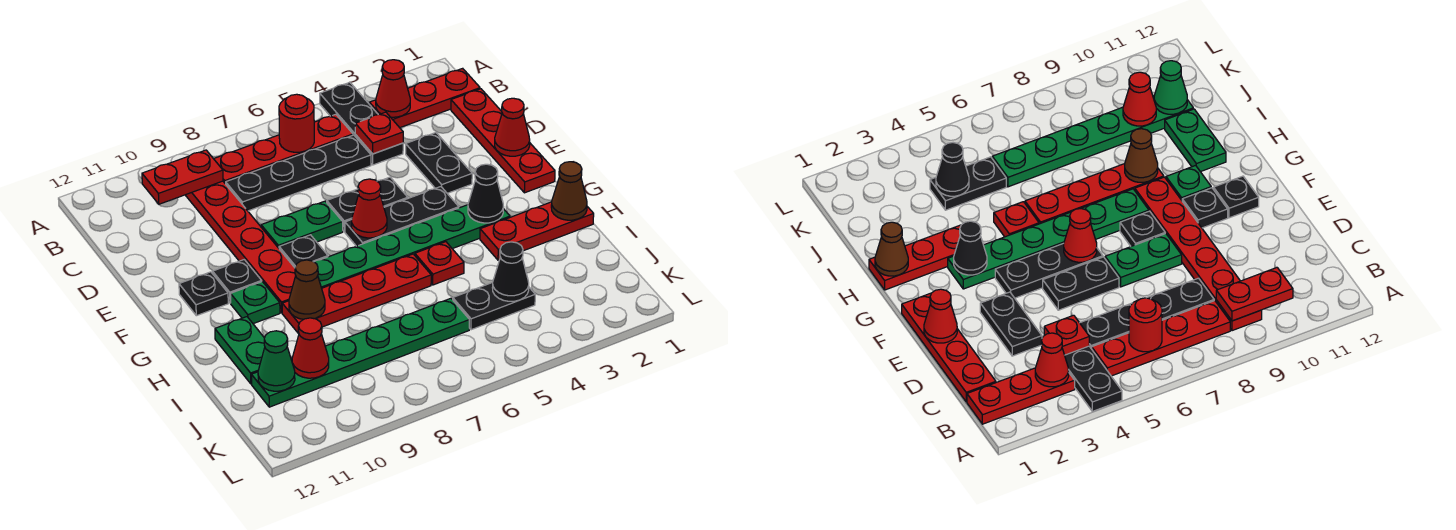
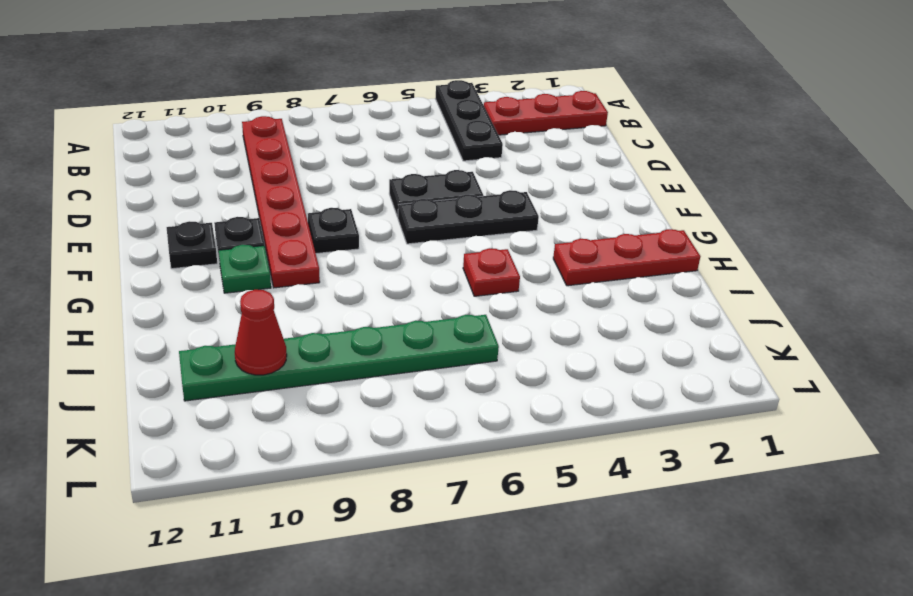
none -> red plate B5:B8 level 1
none -> red plate C1:F1 level 1
none -> black plate C5:C8 level 1
none -> black plate D3:E3 level 1

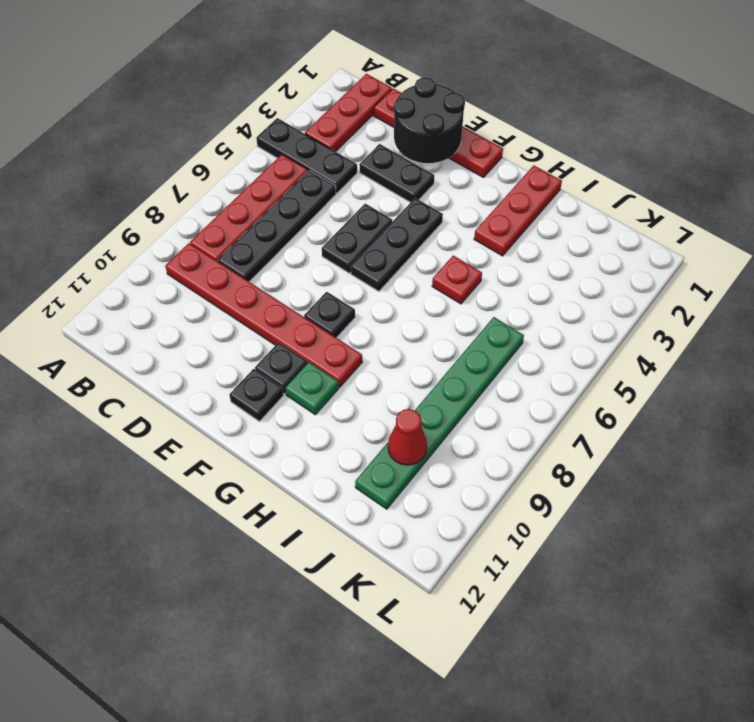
black round brick D1:E2 level 2 -> red cone E1 level 2
none -> green plate E7:E8 level 1
none -> green plate G3:G8 level 1
none -> red plate H6:H9 level 1
none -> green plate H11:I11 level 1

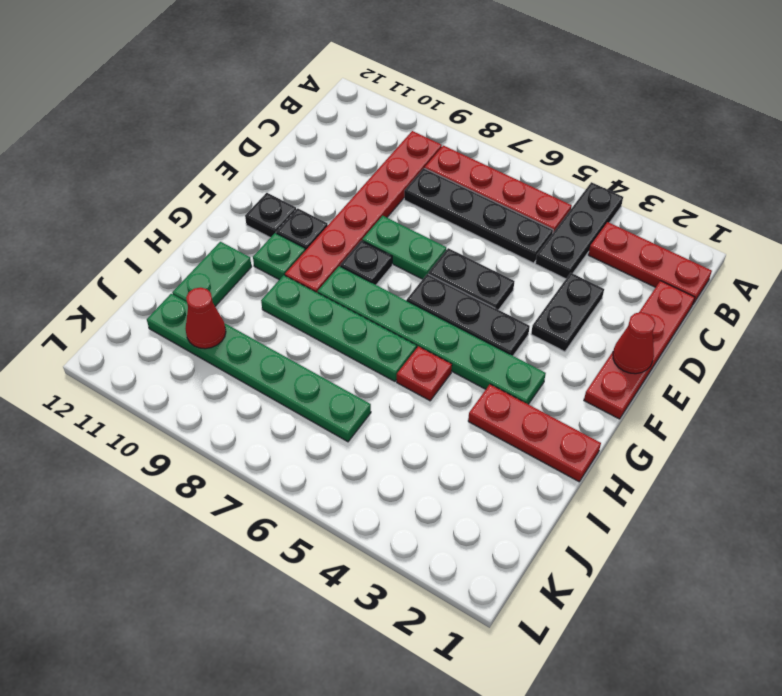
green plate H6:H9 level 1 -> red plate H6:H9 level 1
none -> black plate J4:J5 level 1
none -> red cone B3 level 2
none -> red round brick B6 level 2
none -> red plate B9:B10 level 2

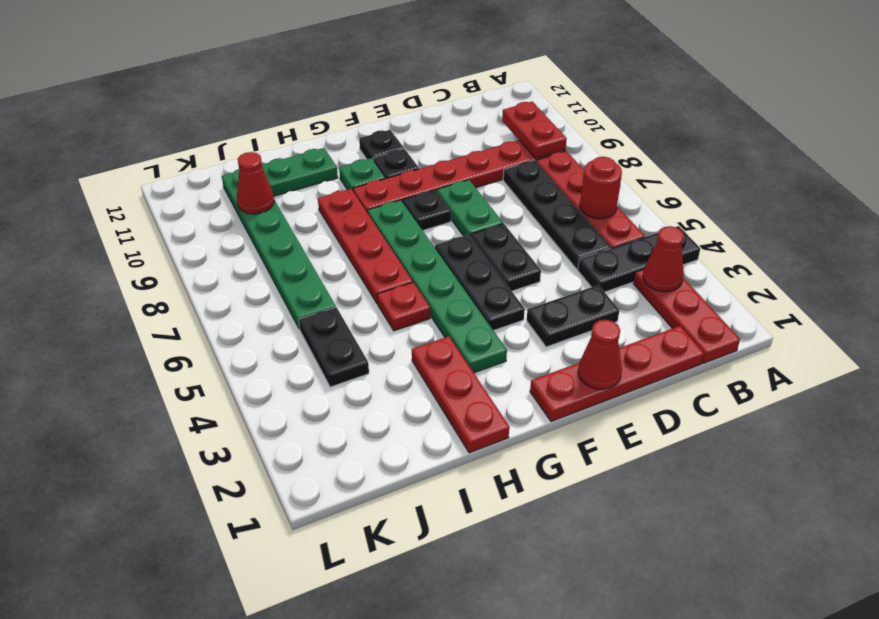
none -> red plate C4 level 2
none -> red cone F6 level 2
none -> black cone G3 level 2
none -> brown cone H1 level 2

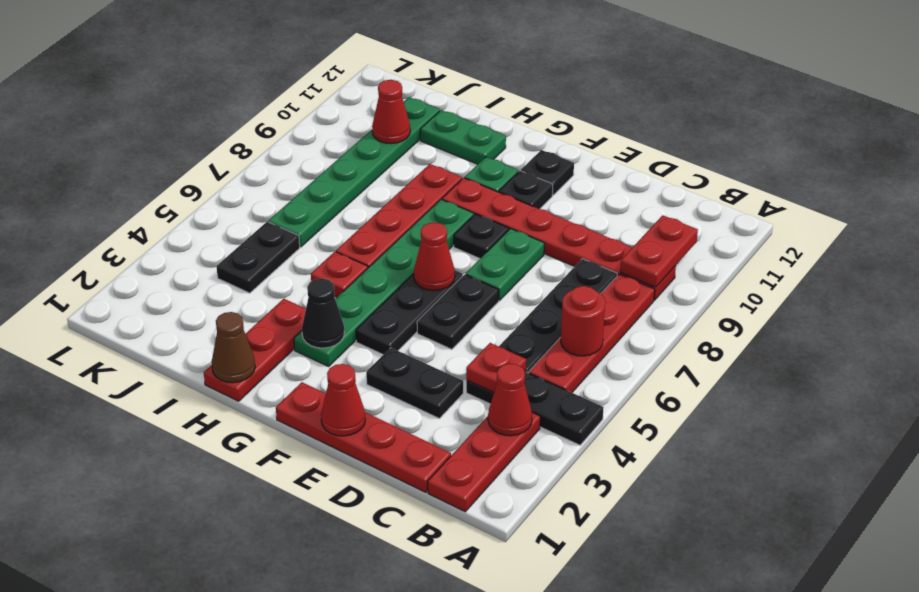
none -> brown cone H9 level 2
none -> black cone J4 level 2
none -> green cone J11 level 2

